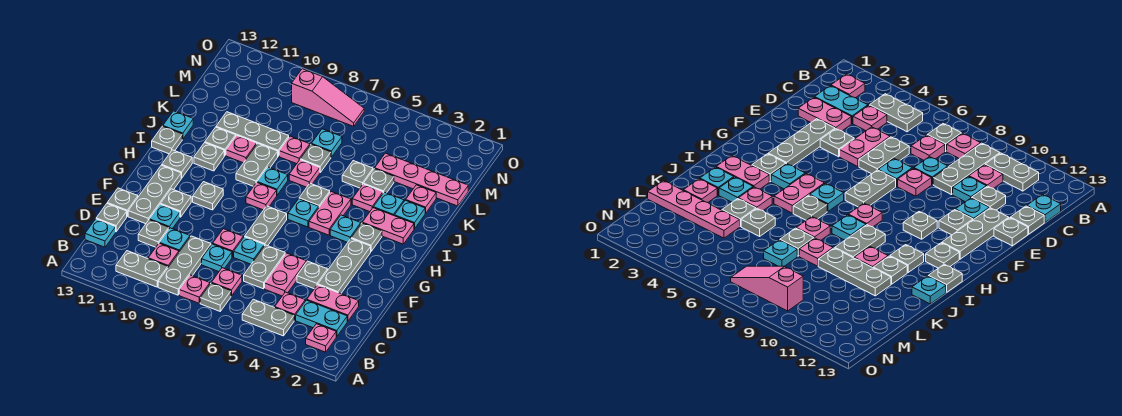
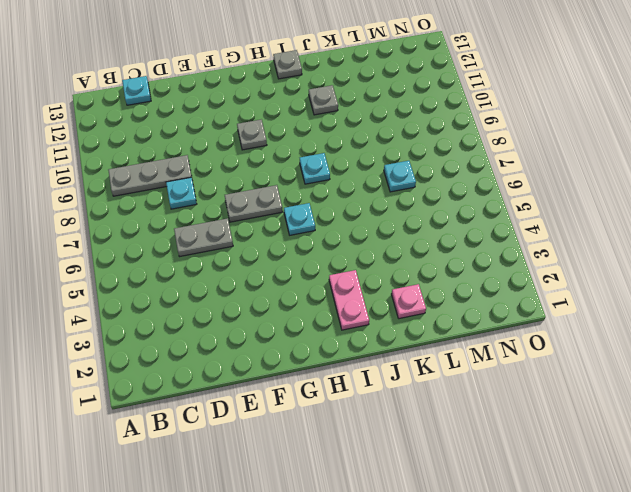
none -> pink plate B2 level 1
none -> grey plate B4:B5 level 1
none -> grey plate B7 level 1
none -> pink plate B8 level 1

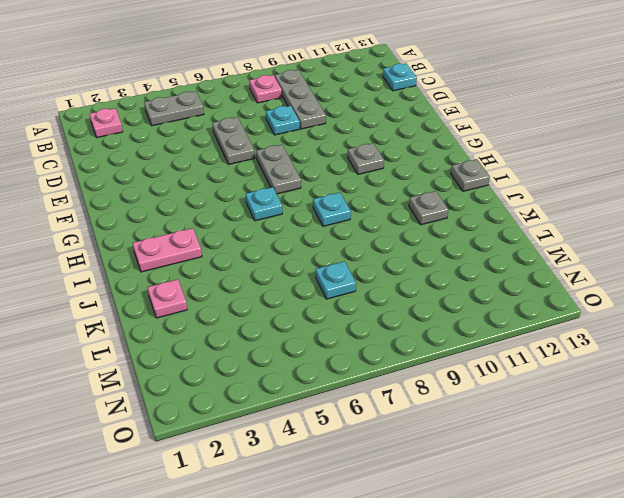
none -> grey plate B7 level 1
none -> grey plate B10:B11 level 1
none -> cyan plate C2:C3 level 1
none -> pink plate C4 level 1

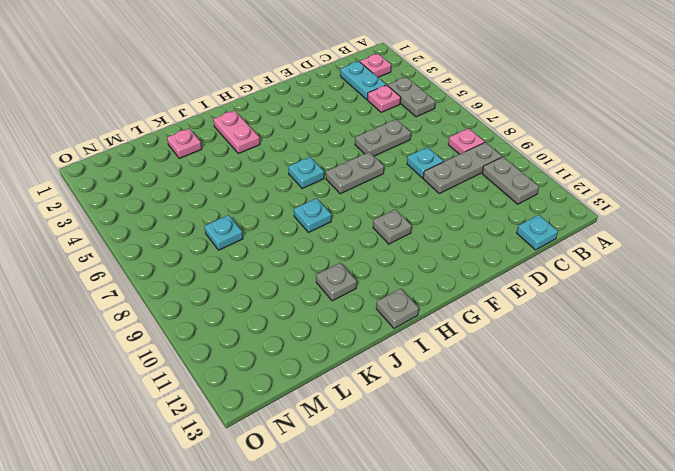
none -> grey plate B7 level 1
none -> pink plate C7 level 1
none -> pink plate C10 level 1
none -> pink plate D2:D3 level 1

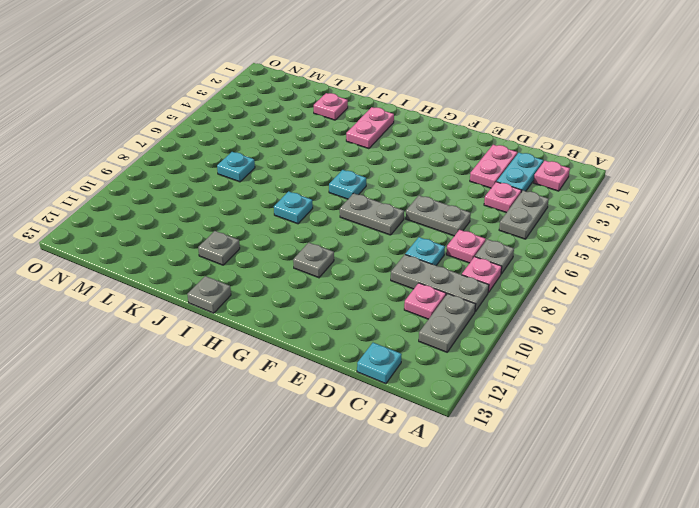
none -> pink plate D5:E5 level 1
none -> cyan plate D10 level 1
none -> grey plate D11 level 1
none -> grey plate D13 level 1

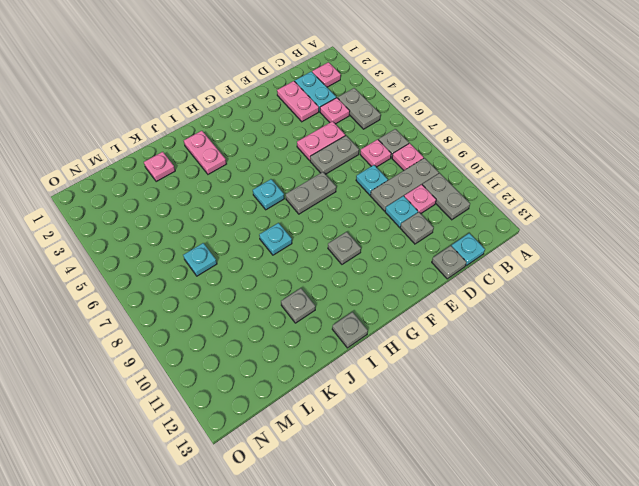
none -> grey plate E3:G3 level 1
none -> grey plate E4 level 1
none -> cyan plate E7 level 1
none -> pink plate E8 level 1

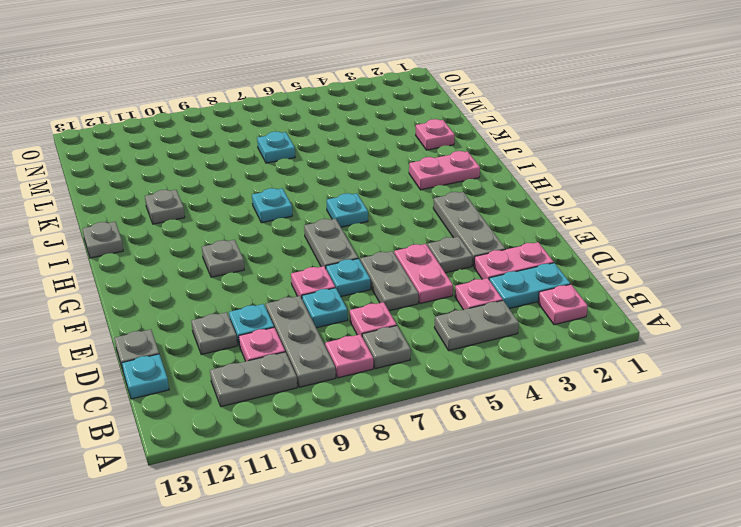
none -> cyan plate E11 level 1
none -> grey plate E12:G12 level 1
none -> grey plate E13 level 1
none -> grey plate F11 level 1

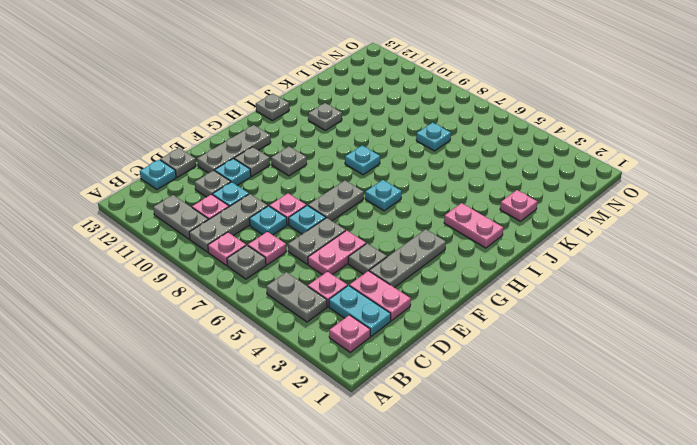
none -> grey plate E13 level 1
none -> grey plate H3 level 1
none -> cyan plate H4 level 1
none -> pink plate H5:I5 level 1

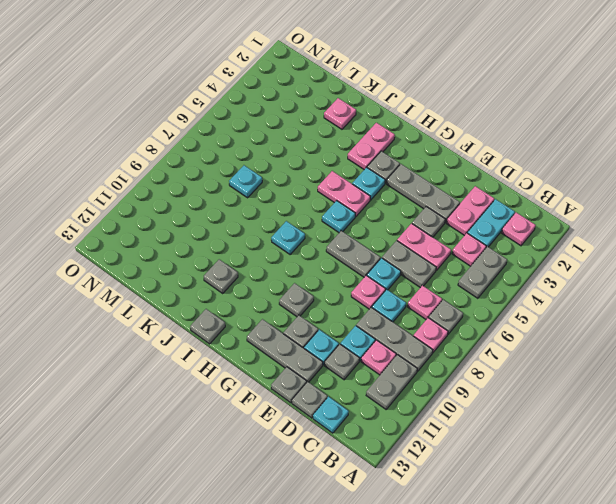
none -> pink plate H8 level 1
none -> grey plate H12 level 1
none -> grey plate I6 level 1
none -> grey plate I9:J9 level 1

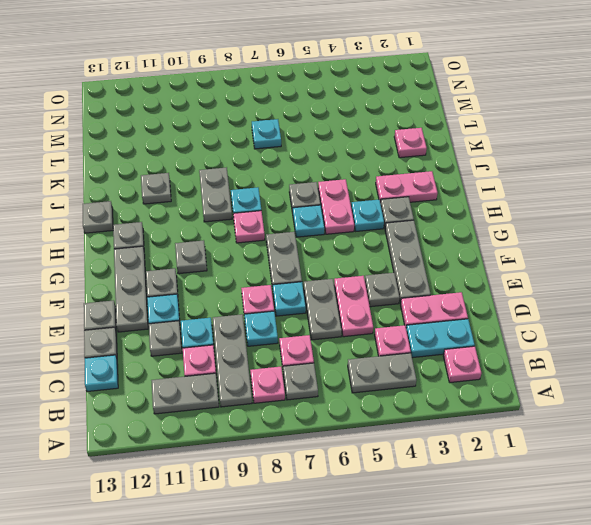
none -> grey plate I11 level 1
none -> cyan plate J2 level 1
none -> cyan plate J3 level 1
none -> pink plate J4 level 1

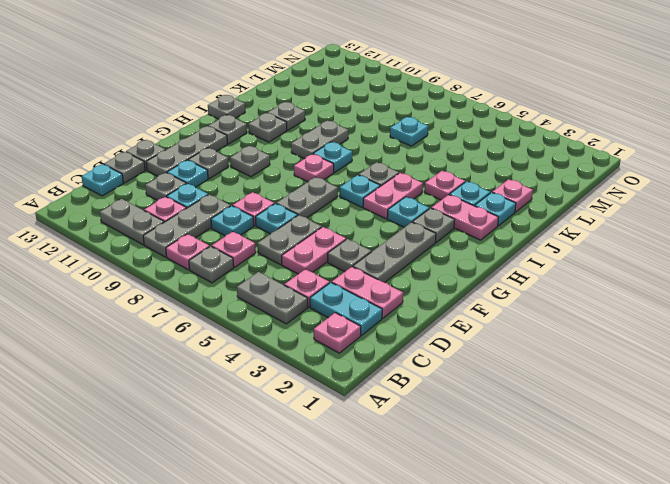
none -> pink plate J7 level 1
none -> pink plate J10 level 1
none -> cyan plate J13 level 1
none -> grey plate K4 level 1

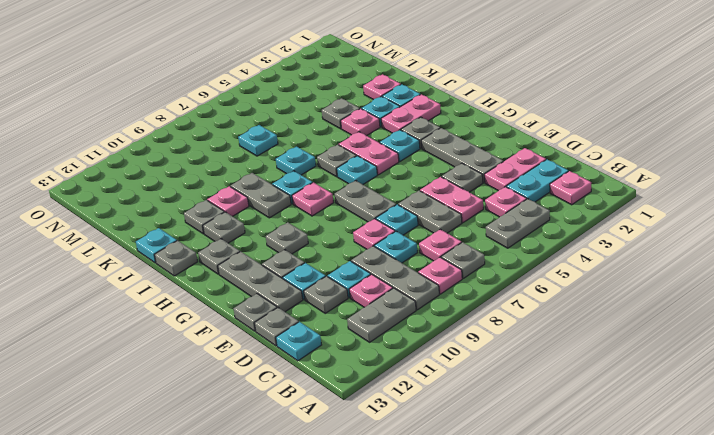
cyan plate J7 level 1 -> pink plate J7 level 1
none -> grey plate K5 level 1
none -> grey plate K7 level 1
none -> pink plate K8 level 1
none -> grey plate K9:K11 level 1

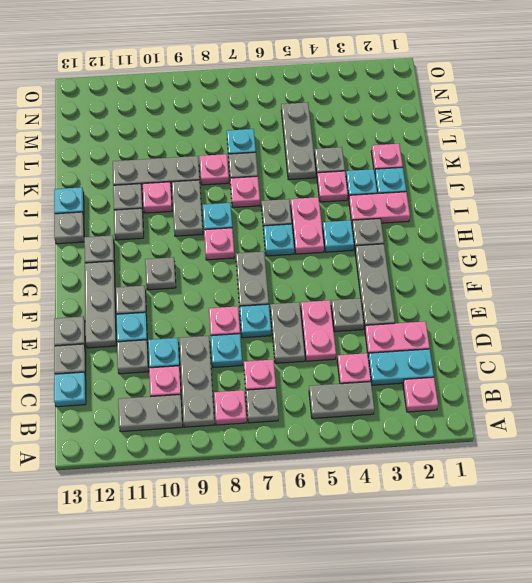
grey plate K5:M5 level 1 -> grey plate K5 level 1
none -> pink plate L1:L4 level 1
none -> pink slope N7:N9 level 1 top 9

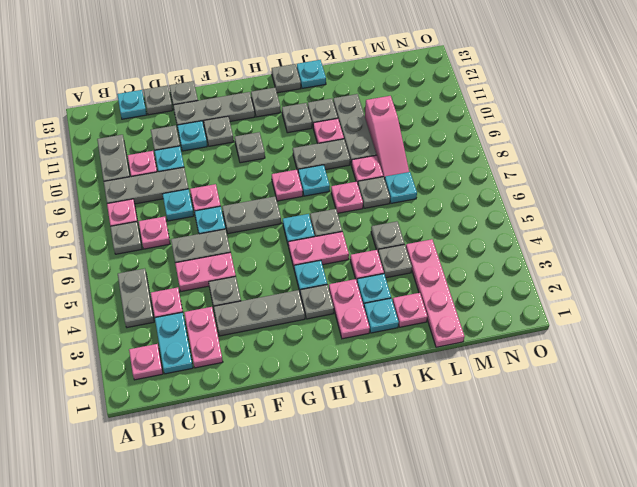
pink slope L8:L10 level 1 top 10 -> pink slope N7:N9 level 1 top 9

